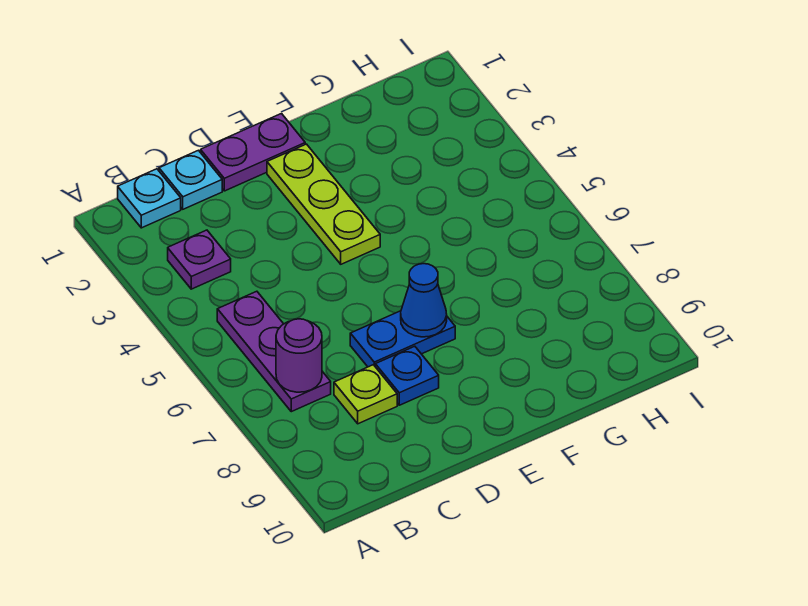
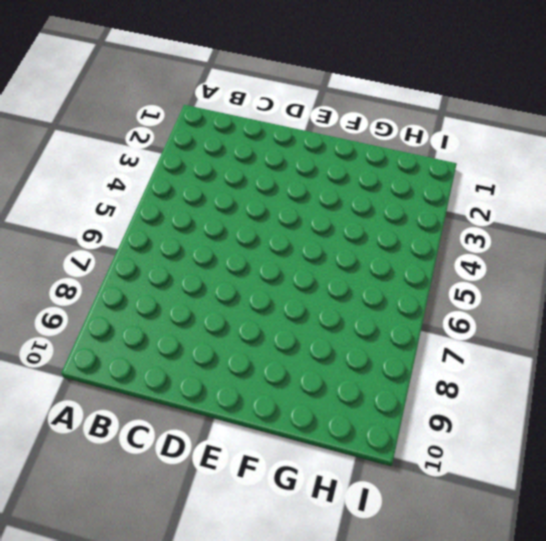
none -> cyan plate B1 level 1
none -> purple plate B3 level 1

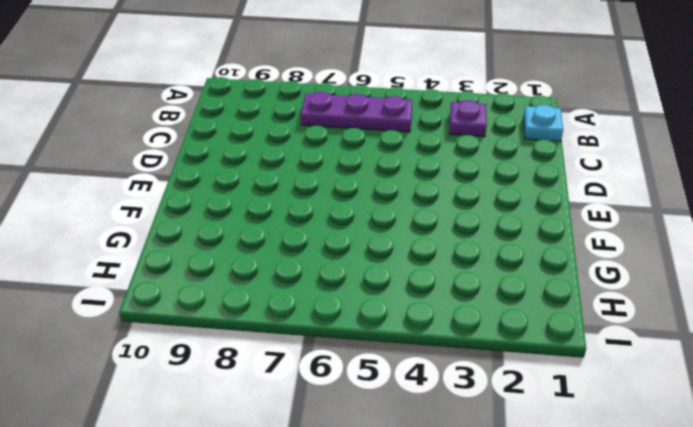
none -> cyan plate C1 level 1
none -> lime plate C8 level 1

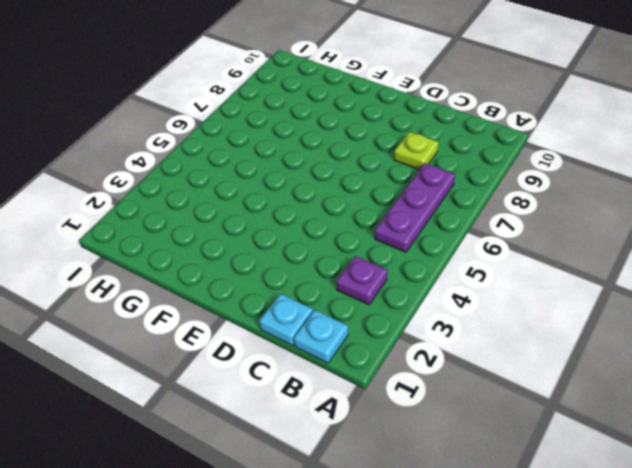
none -> purple plate D1:E1 level 1
none -> blue plate D7:E7 level 1

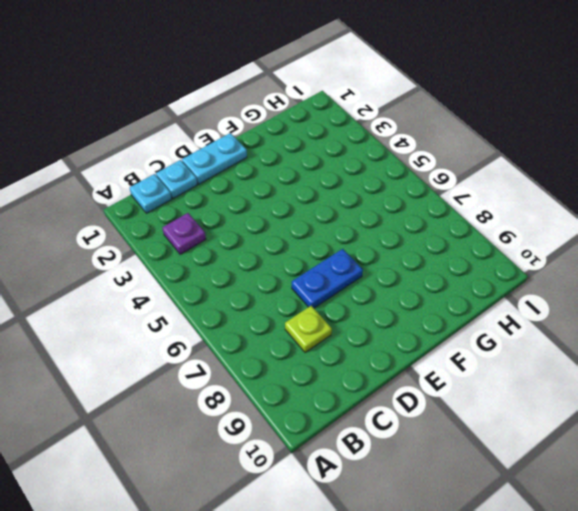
cyan plate D1:E1 level 1 -> purple plate D1:E1 level 1
none -> purple plate B5:B7 level 1
none -> blue plate D8 level 1

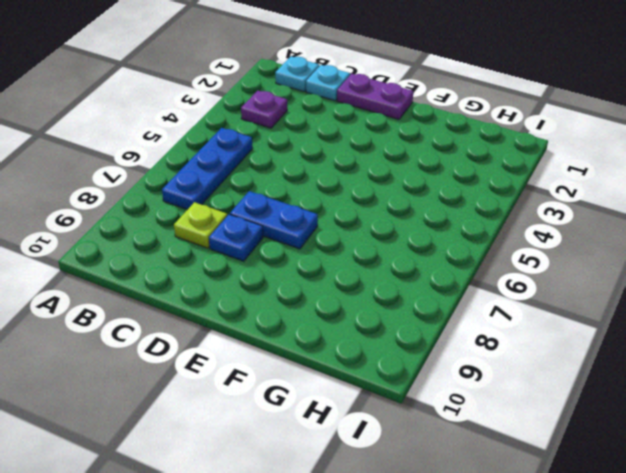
blue plate B5:B7 level 1 -> purple plate B5:B7 level 1
none -> lime plate E2:E4 level 1
none -> purple round brick B7 level 2

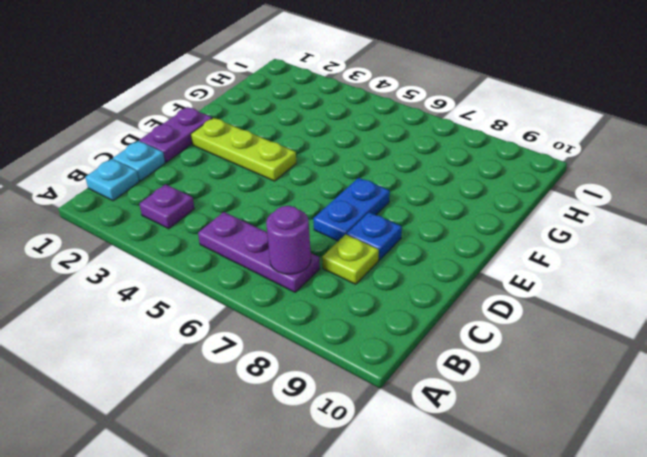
none -> blue cone E7 level 2

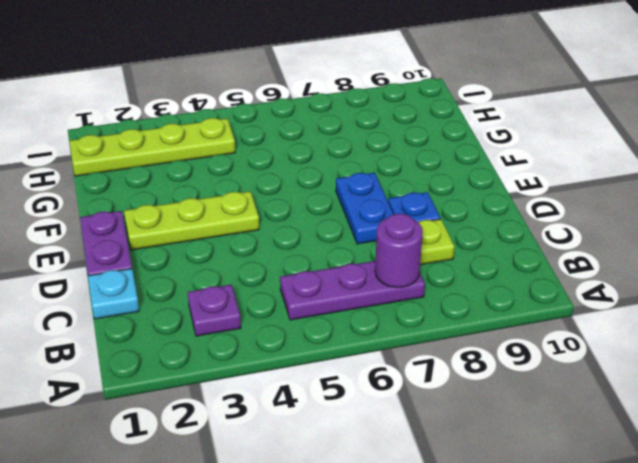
lime plate H1:H4 level 1 -> none
none -> cyan plate B1 level 1
none -> blue cone E7 level 2

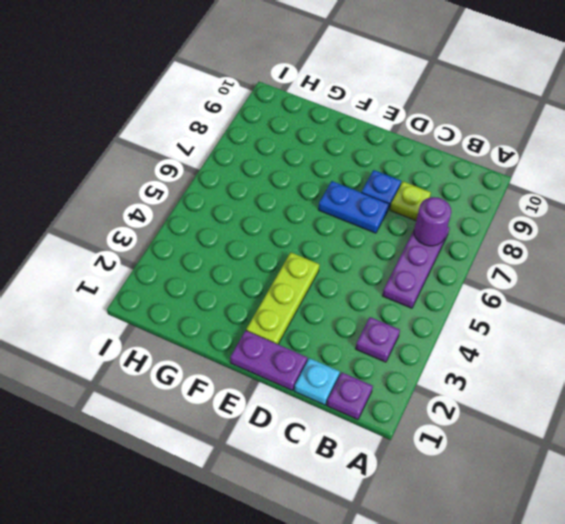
purple plate B1 level 1 -> cyan plate B1 level 1
none -> blue cone E7 level 2

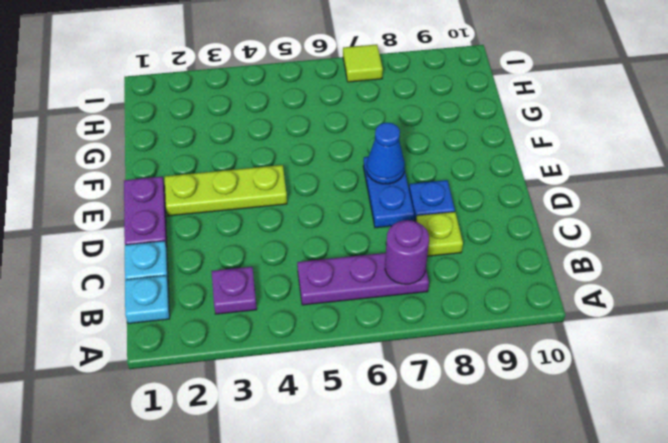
lime tile I7 level 1 -> none

